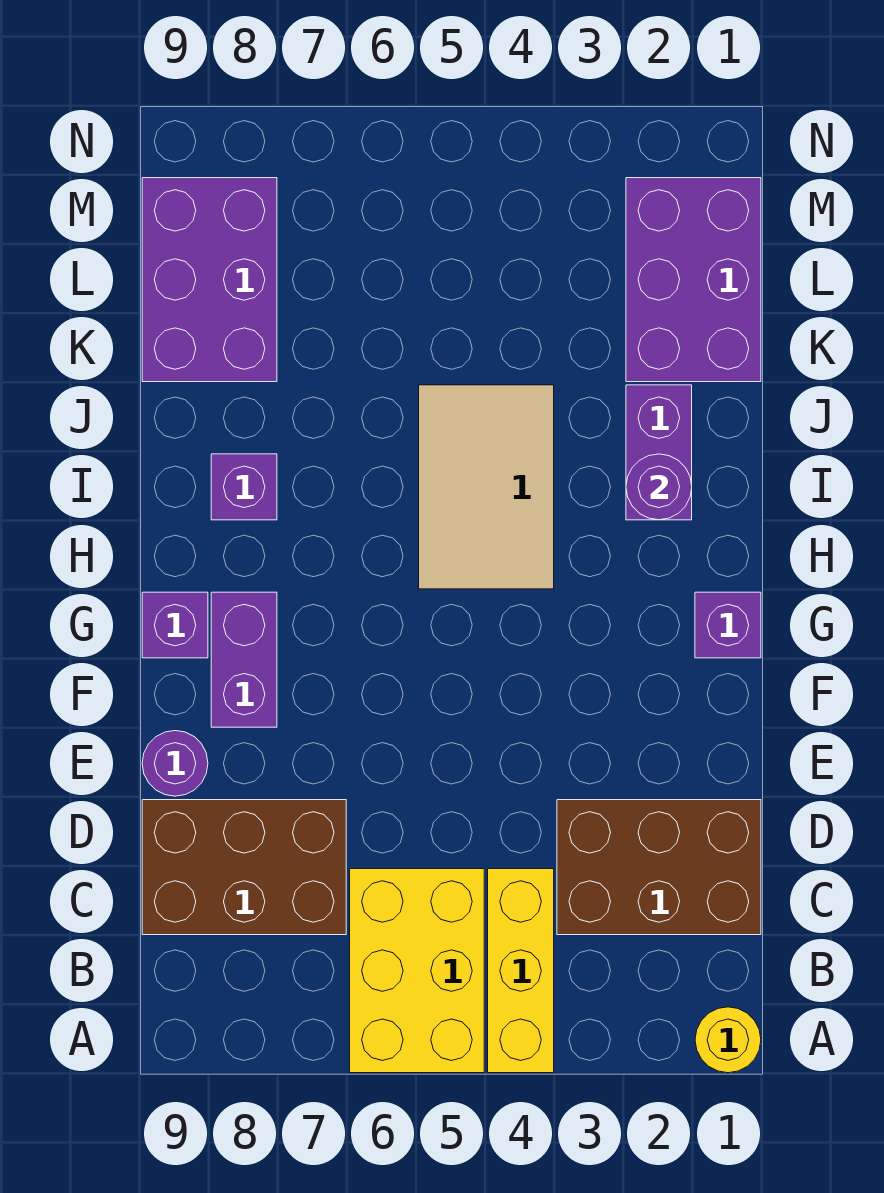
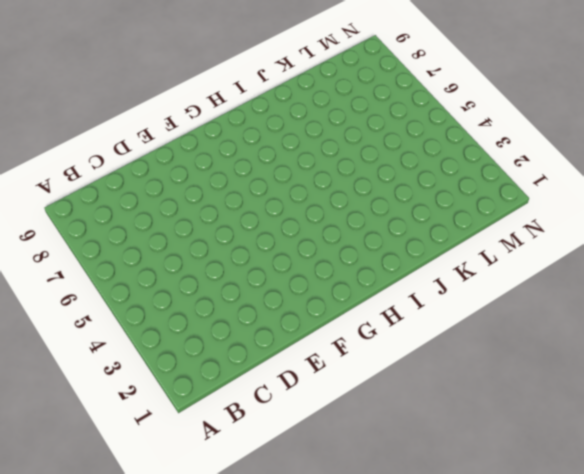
none -> yellow round brick A1 level 1
none -> yellow brick A4:C4 level 1
none -> yellow brick A5:C6 level 1

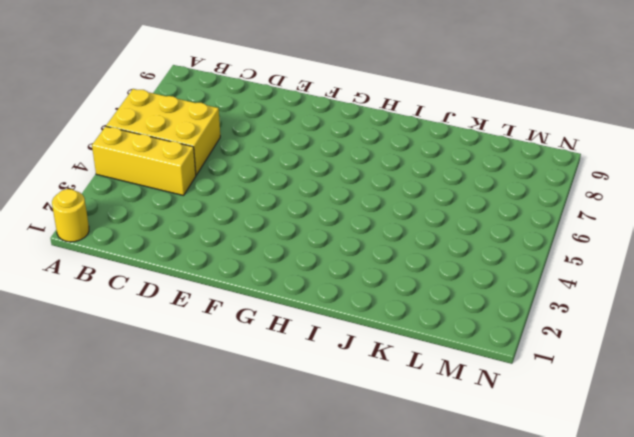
none -> brown brick C1:D3 level 1
none -> brown brick C7:D9 level 1
none -> purple round brick E9 level 1

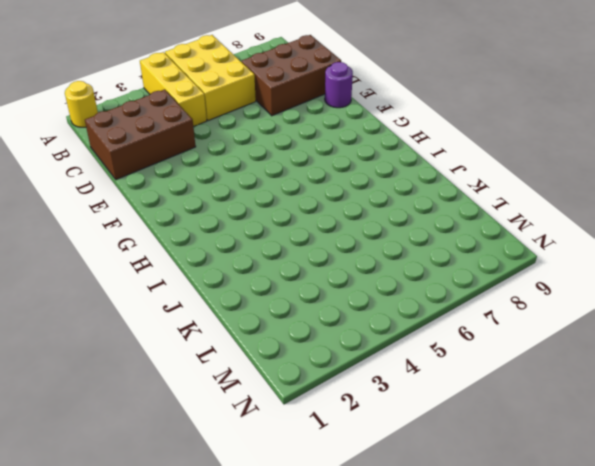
none -> purple brick F8:G8 level 1
none -> purple brick G1 level 1
none -> purple brick G9 level 1

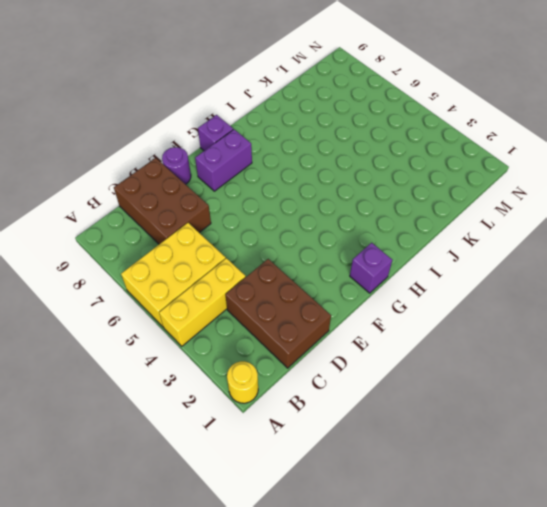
none -> tan tile H4:J5 level 1
none -> purple brick I2:J2 level 1
none -> purple brick I8 level 1

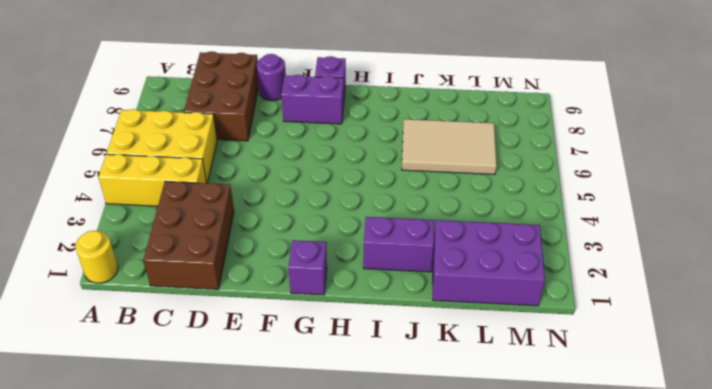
tan tile J6:L7 level 1 -> tan tile H4:J5 level 1
none -> purple brick I8 level 1
none -> purple brick K8:M9 level 1
none -> purple round brick I2 level 2

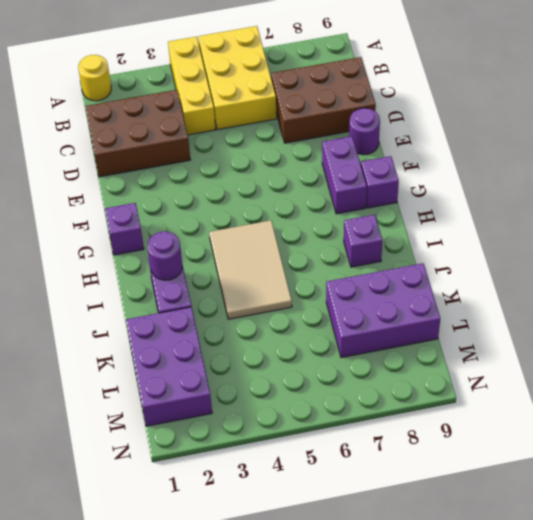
purple brick K7:L9 level 1 -> purple brick K8:M9 level 1

